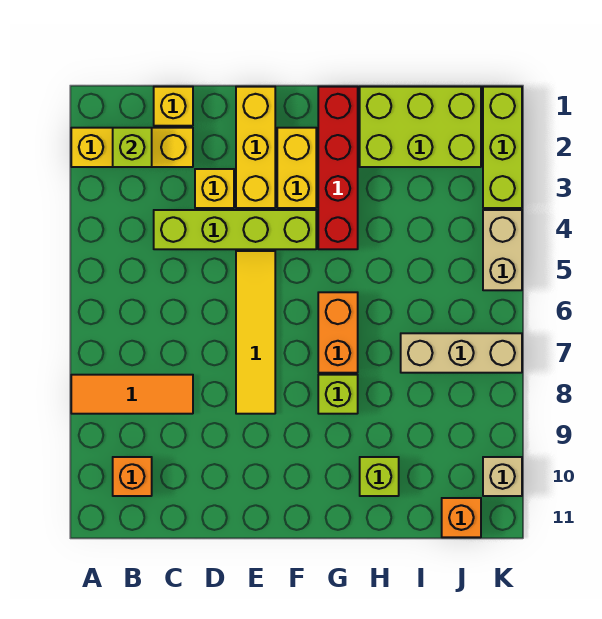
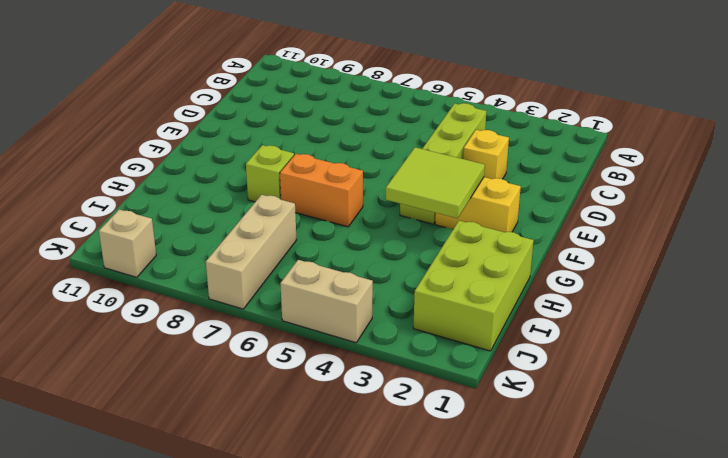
lime tile F3:G4 level 2 -> none
none -> yellow brick A2:C2 level 1
none -> orange tile A8:C8 level 1
none -> orange brick B10 level 1

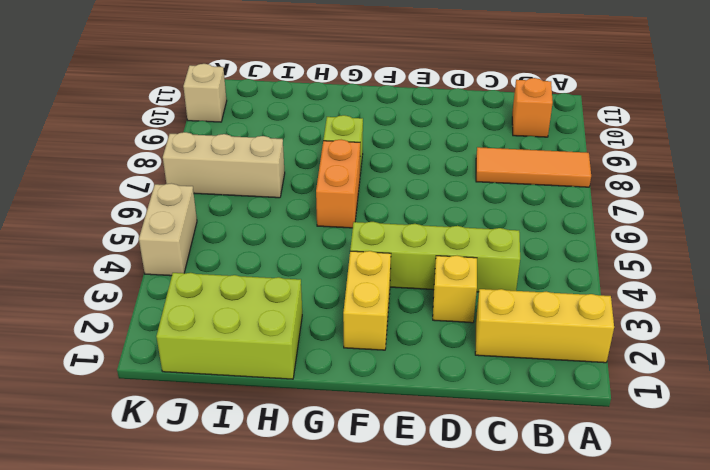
none -> yellow brick C1 level 1
none -> yellow brick E1:E3 level 1
none -> yellow tile E5:E8 level 1

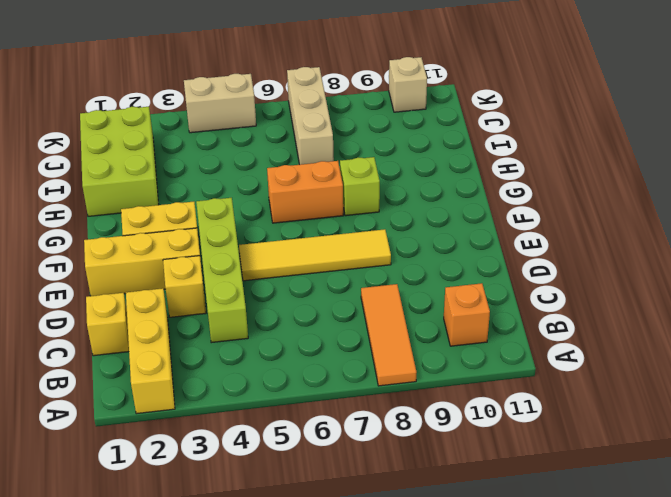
none -> red brick G1:G4 level 1
none -> lime brick H10 level 1
none -> orange brick J11 level 1

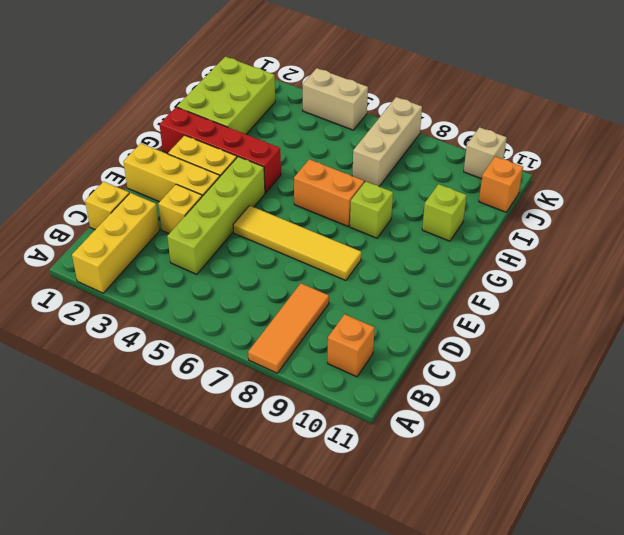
none -> lime brick K1:K3 level 1
none -> lime brick B2 level 2

